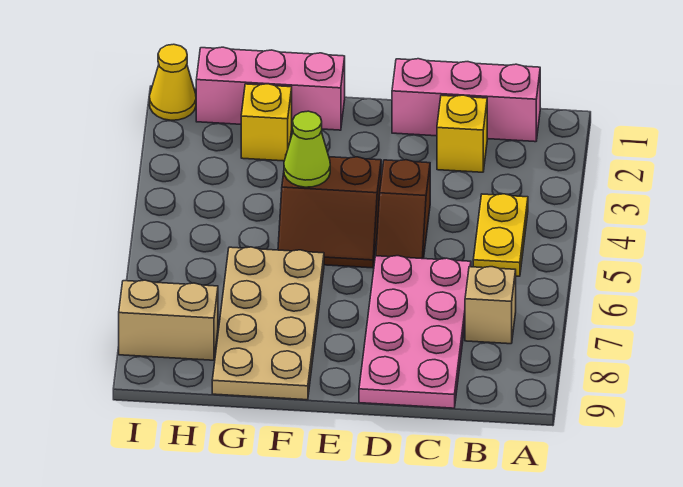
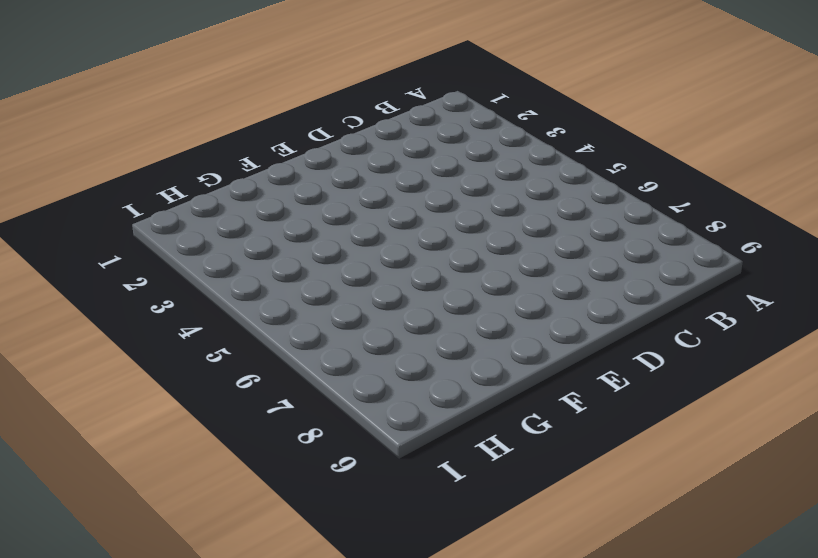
none -> pink brick B1:D1 level 1
none -> yellow plate B4:B5 level 1
none -> tan brick B7 level 1

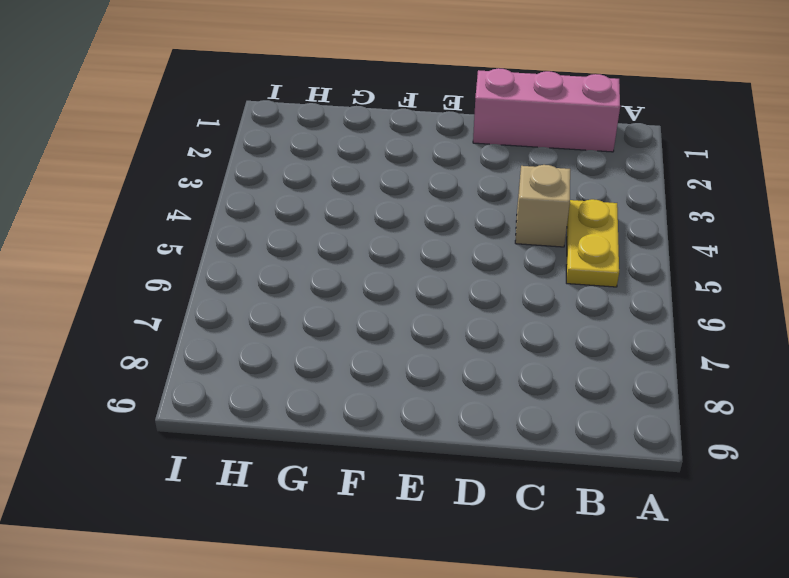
tan brick C4 level 1 -> tan brick B7 level 1
none -> yellow brick C2 level 1
none -> pink plate C6:D9 level 1
none -> brown slope D4:D5 level 1 top 4

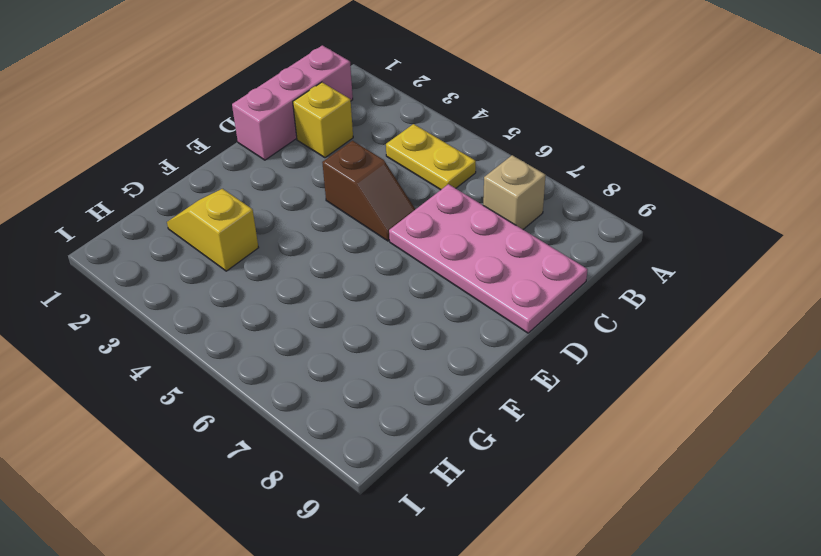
yellow slope G2:G3 level 1 top 3 -> yellow brick G2 level 1
none -> brown slope E4:F5 level 1 top 4
none -> pink brick F1:H1 level 1
none -> tan plate F6:G9 level 1

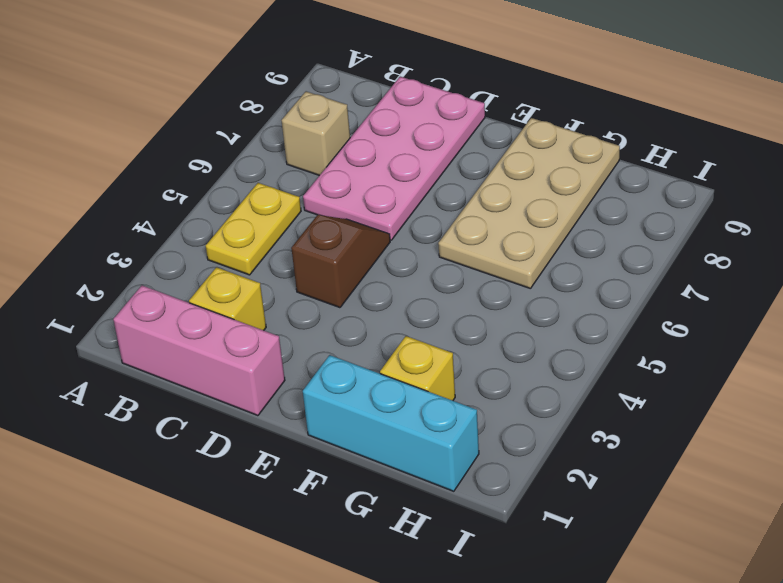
cyan brick F1:H1 level 1 -> pink brick F1:H1 level 1
none -> brown slope E4:F5 level 1 top 4
none -> tan brick H8:I8 level 1
none -> yellow cone I1 level 1

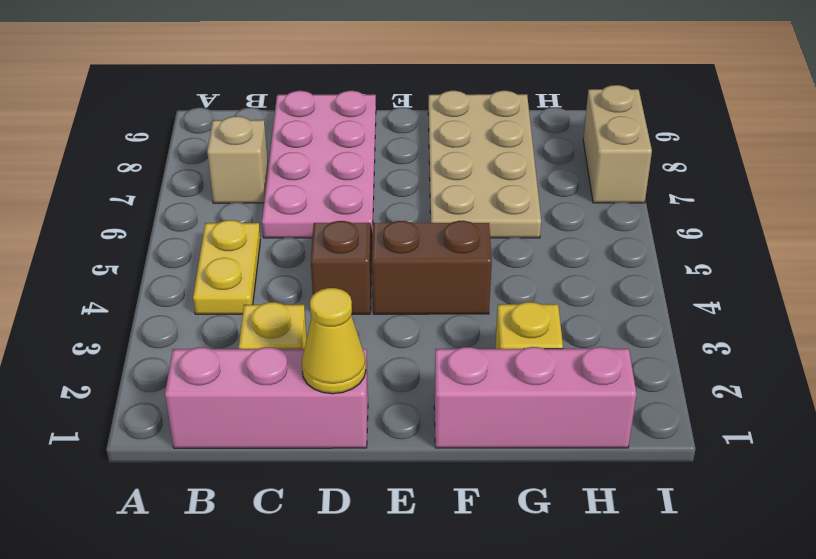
yellow cone D1 level 2 -> yellow cone I1 level 1
tan brick I7:I8 level 1 -> tan brick H8:I8 level 1
none -> lime cone F4 level 2

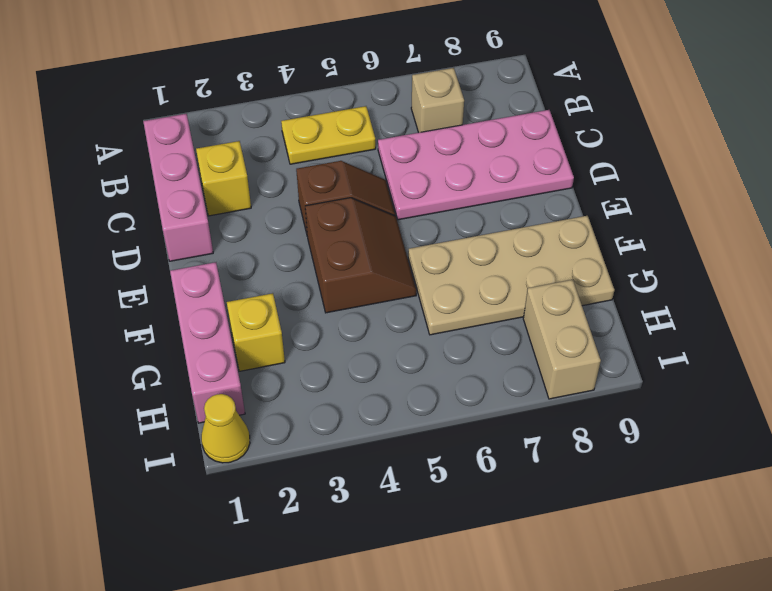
none -> lime cone F4 level 2

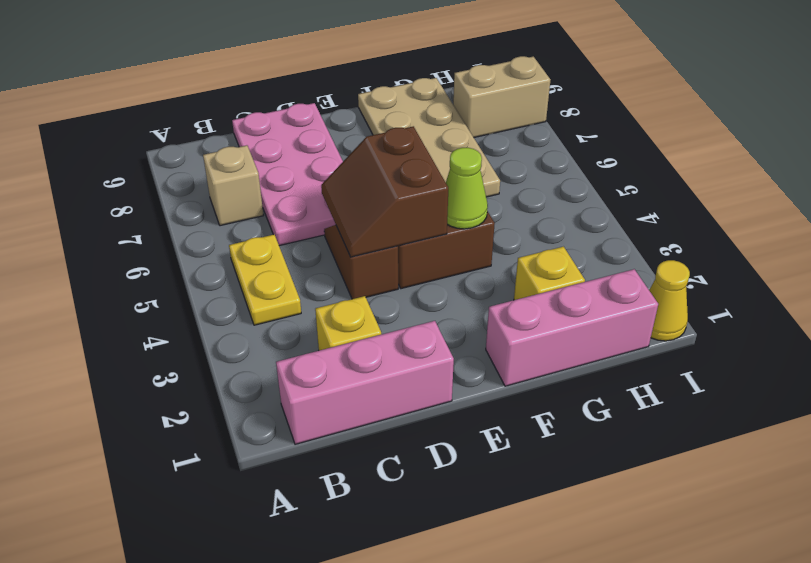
brown slope D4:E5 level 2 top E -> none

